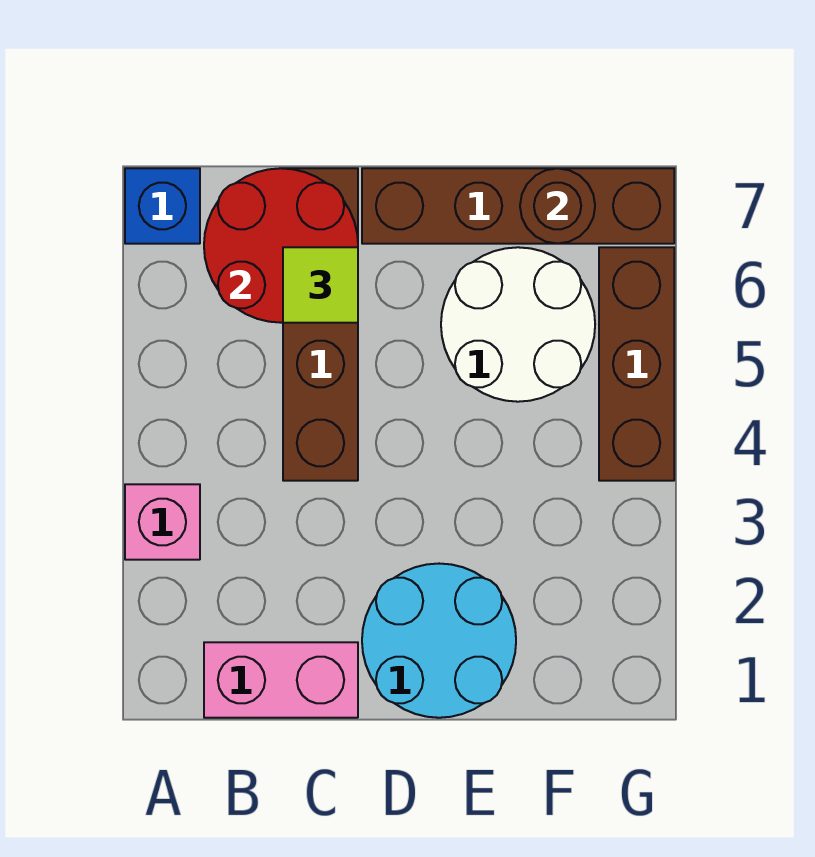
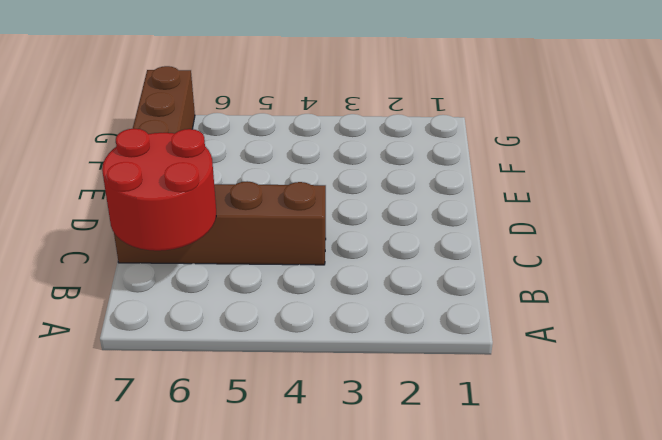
none -> pink brick A3 level 1
none -> blue brick A7 level 1

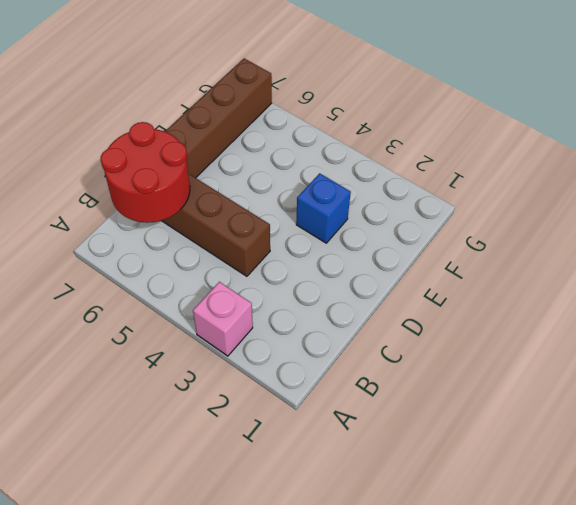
blue brick E3 level 1 -> blue brick A7 level 1
none -> pink brick B1:C1 level 1
none -> cyan round brick D1:E2 level 1

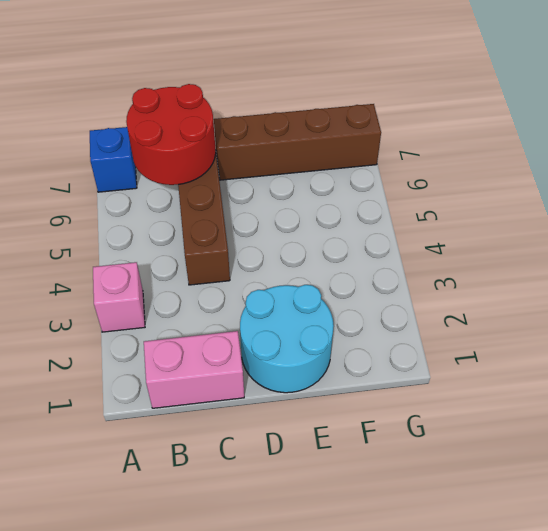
none -> white round brick E5:F6 level 1
none -> brown brick G4:G6 level 1

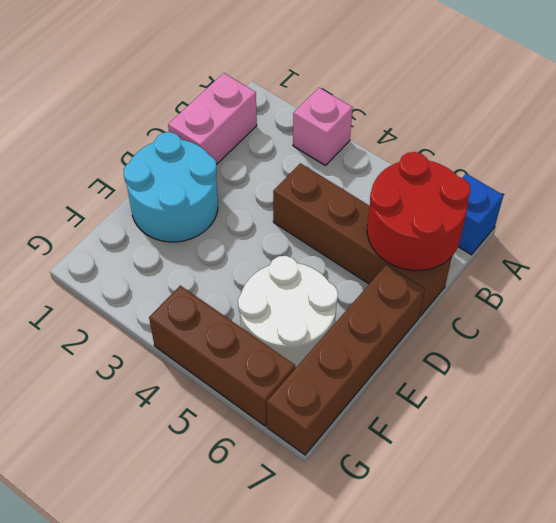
none -> brown round brick F7 level 2
none -> lime tile C6 level 3

